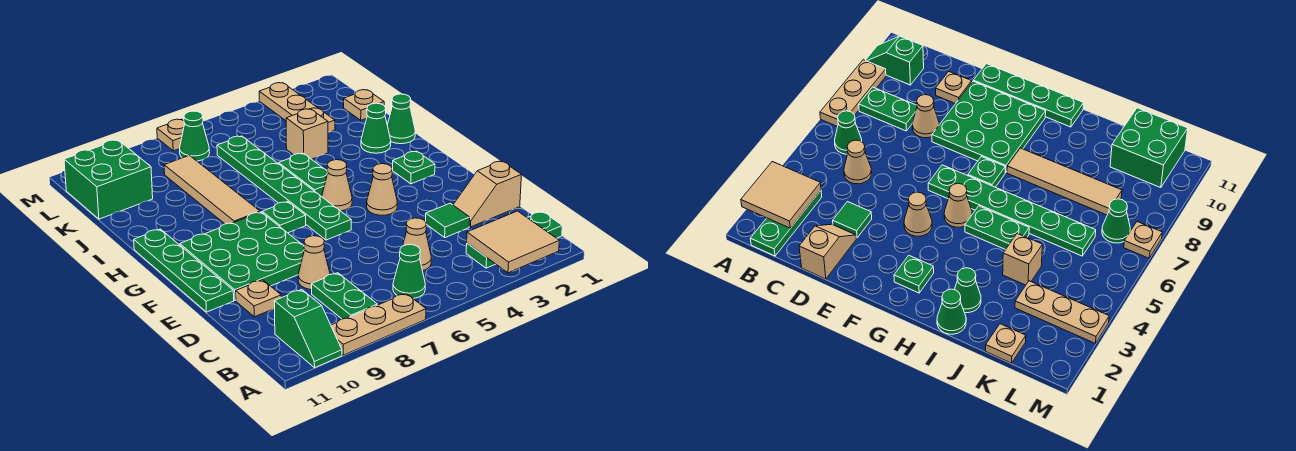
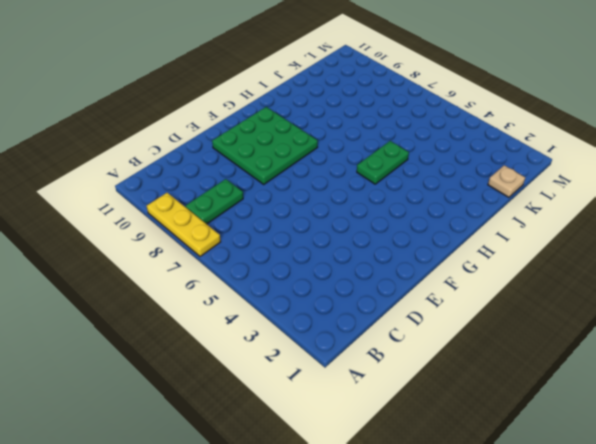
yellow plate A7:A9 level 1 -> tan plate A7:A9 level 1
none -> green slope A10:B10 level 1 top B
none -> green plate B1:B3 level 1
none -> green cone B6 level 1

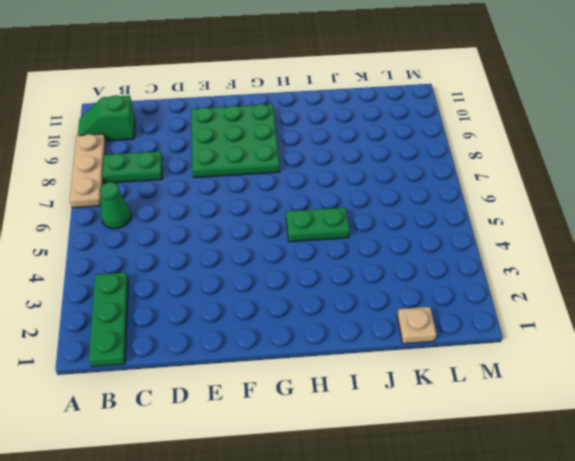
none -> tan cone C5 level 1
none -> tan slope D1:D2 level 1 top 1
none -> green tile D3 level 1

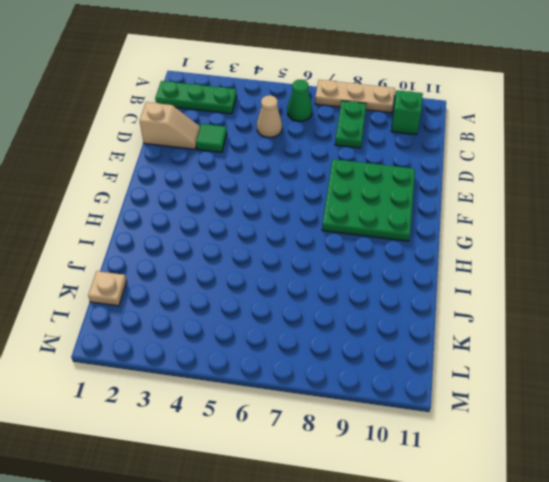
none -> tan cone D8 level 1
none -> tan plate D10 level 1
none -> green plate E11:H11 level 1

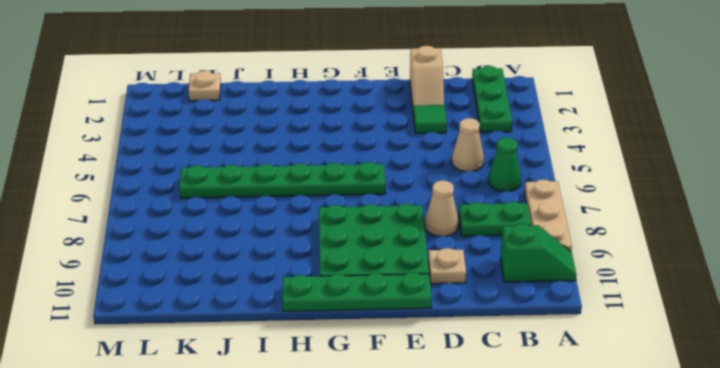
none -> tan cone F4 level 1
none -> green plate G2 level 1
none -> tan cone G5 level 1

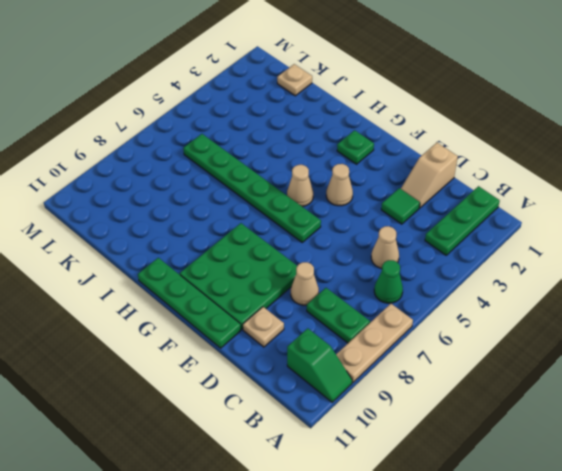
none -> green plate G7 level 1
none -> green plate H5:I5 level 1
none -> tan tile H8:K8 level 1

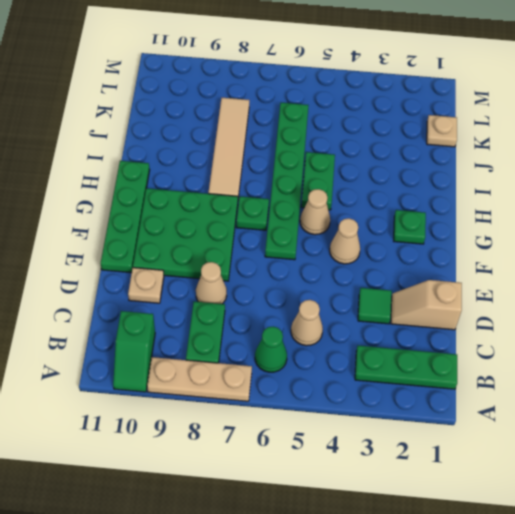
none -> green cone I1 level 1
none -> green cone I2 level 1
none -> tan brick J4 level 1

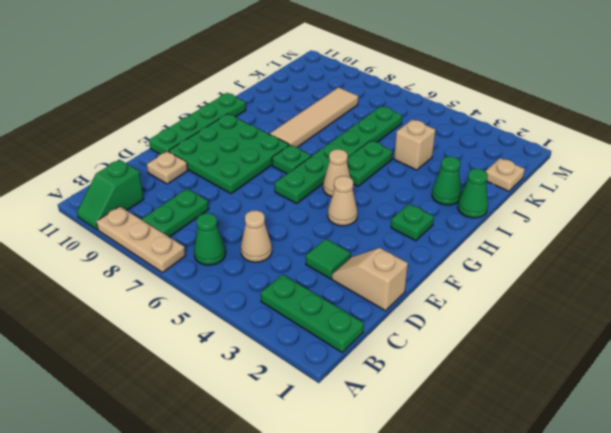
none -> tan cone D8 level 1
none -> tan plate K3:M3 level 1
none -> green brick K10:L11 level 1

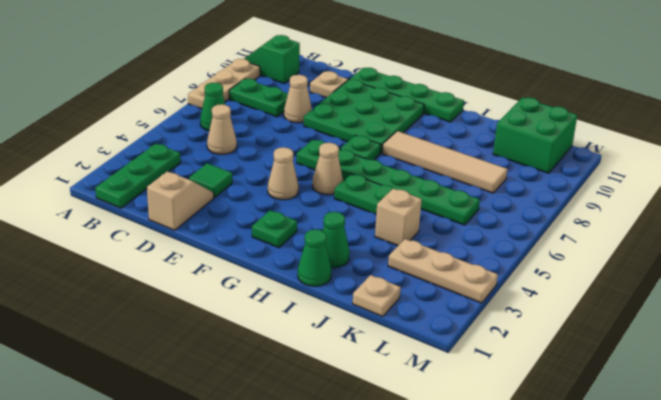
none -> green cone L7 level 1
none -> tan plate M7 level 1
none -> tan tile A2:B3 level 2

